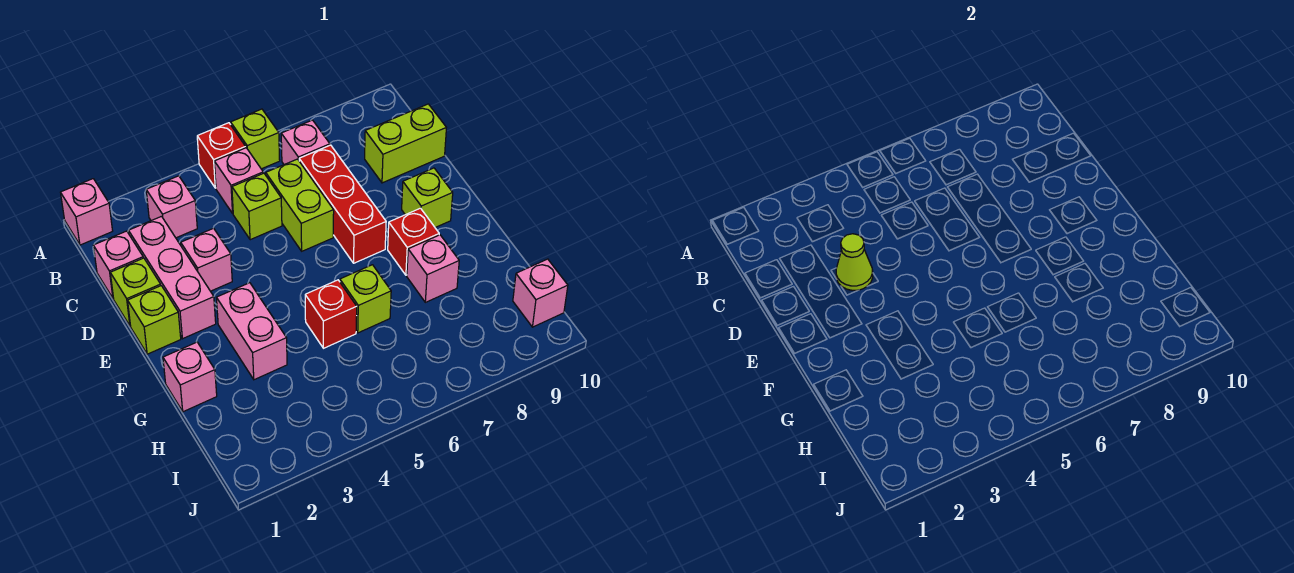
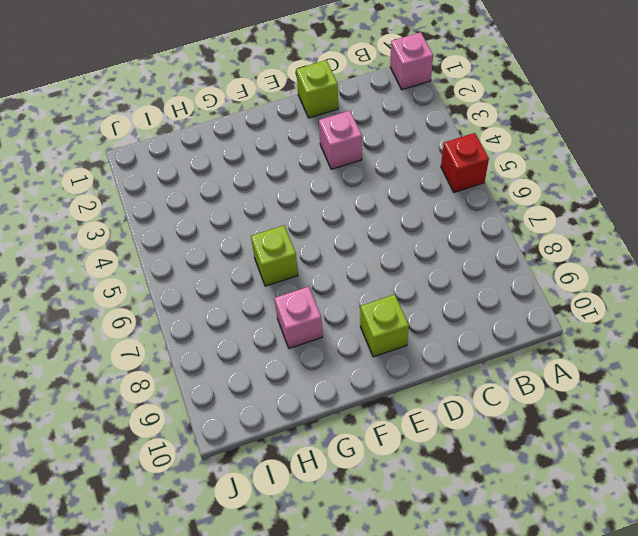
none -> lime brick A6 level 1
none -> pink brick B3 level 1
none -> pink brick B5 level 1

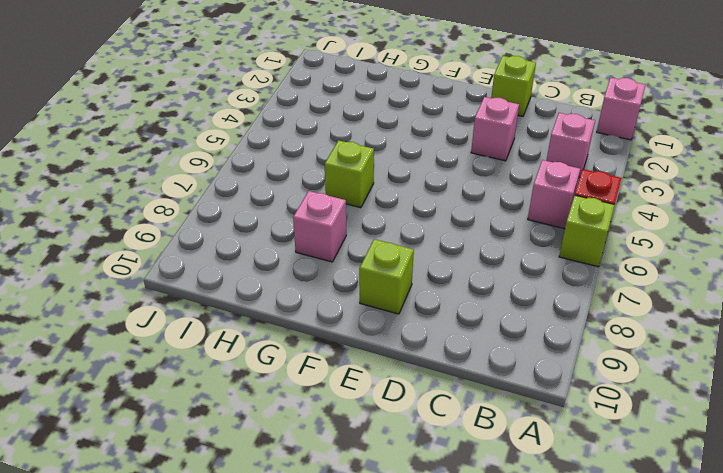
none -> pink brick B7 level 1
none -> pink brick C1 level 1
none -> pink brick C2:E2 level 1

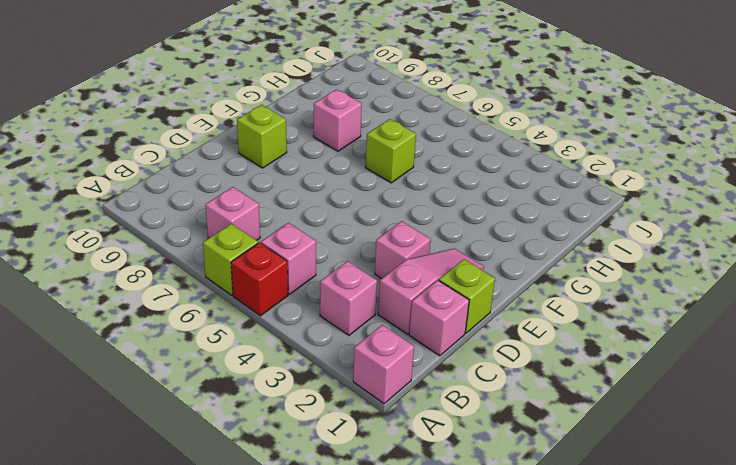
pink slope C2:E2 level 1 top C -> pink brick C2:E2 level 1
none -> lime brick C5 level 1
none -> lime brick C6:D6 level 1
none -> red brick C7:E7 level 1

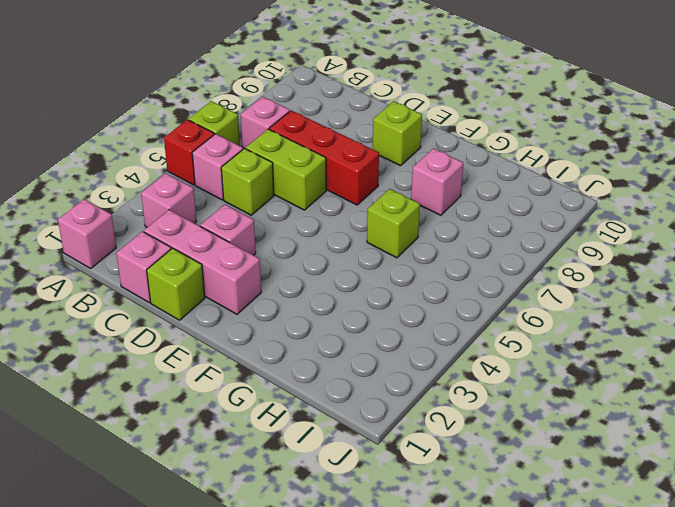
none -> lime brick C9:C10 level 1
none -> lime brick E1 level 1
none -> pink brick F3:G3 level 1

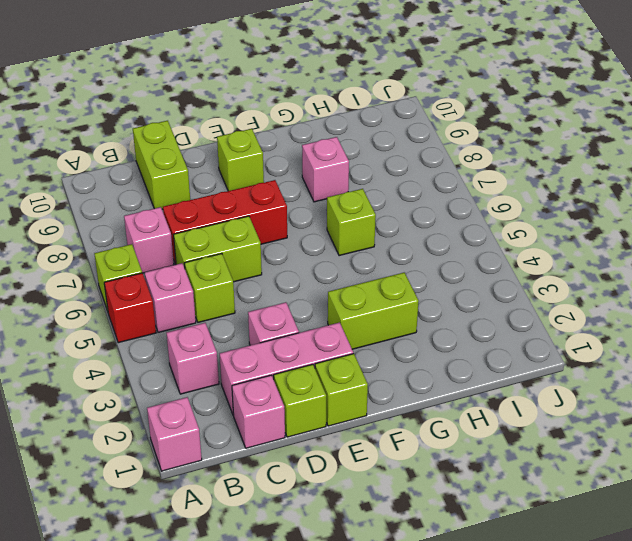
lime brick F3:G3 level 1 -> pink brick F3:G3 level 1
none -> red brick F8 level 1
none -> pink brick G1 level 1
none -> red brick G5 level 1

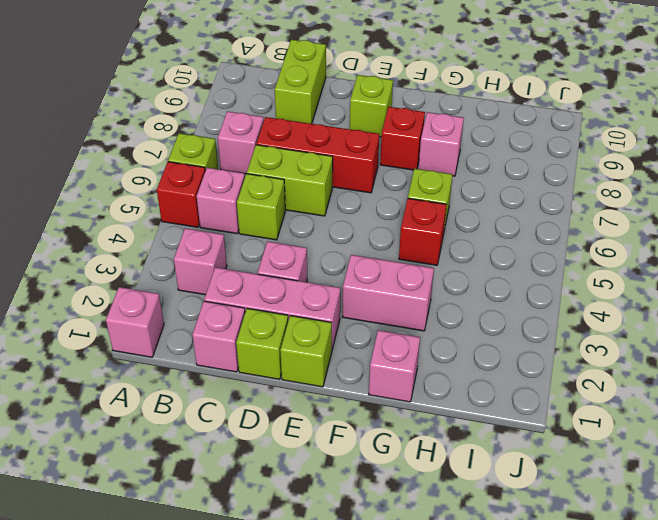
none -> pink brick I10 level 1
none -> lime cone D3 level 2

